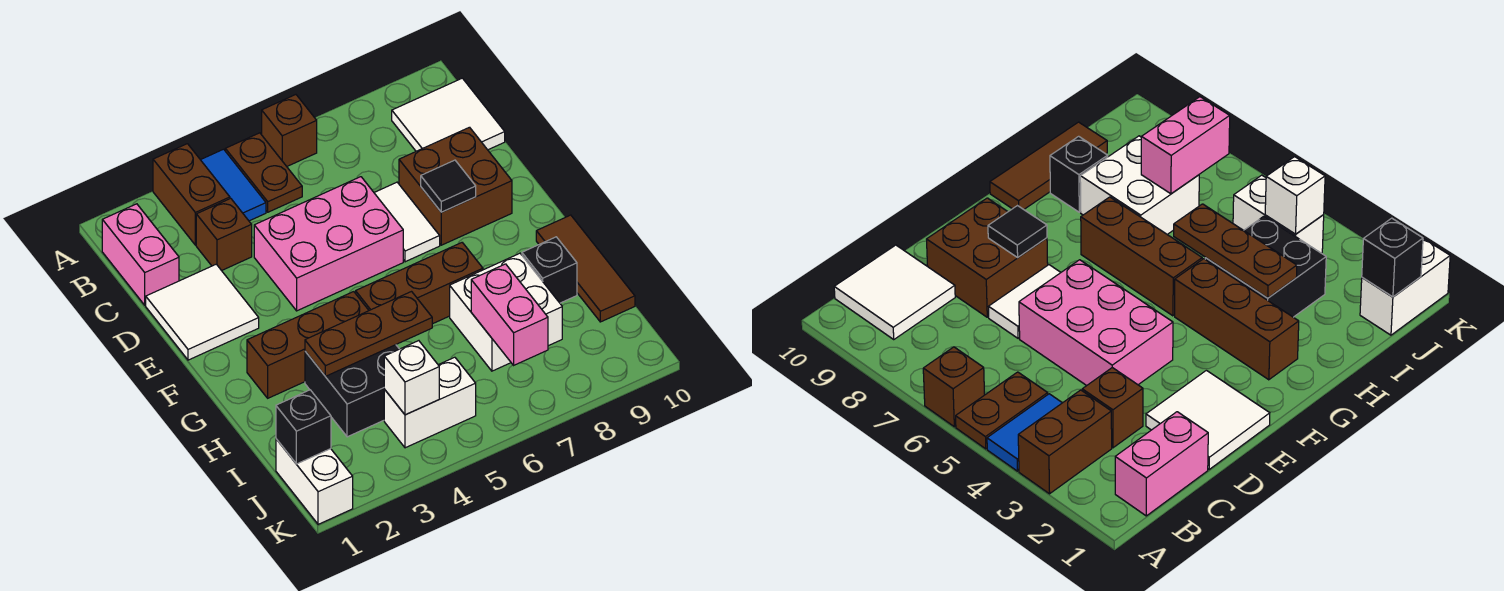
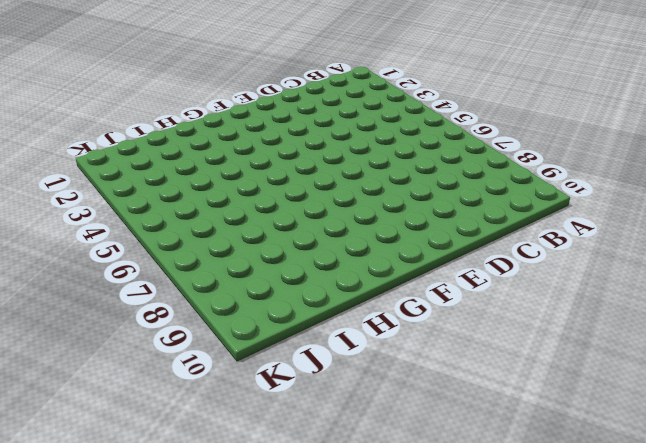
none -> brown brick A3:B3 level 1
none -> blue tile A4:B4 level 1
none -> brown plate A5:B5 level 1

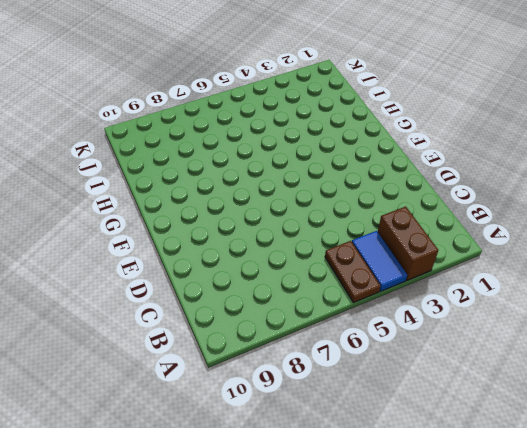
none -> brown brick A6 level 1
none -> pink brick B1:C1 level 1
none -> white tile B9:C10 level 1

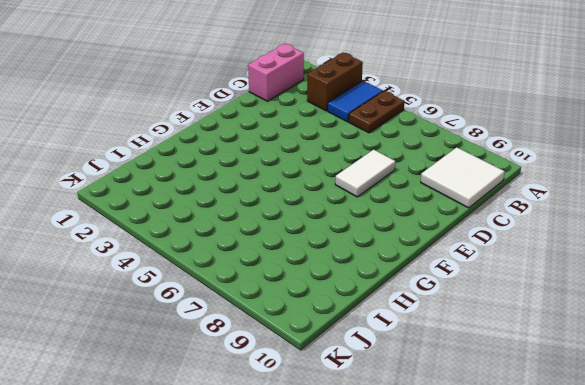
none -> brown brick A6 level 1
none -> brown brick C3 level 1
none -> white tile D1:E2 level 1

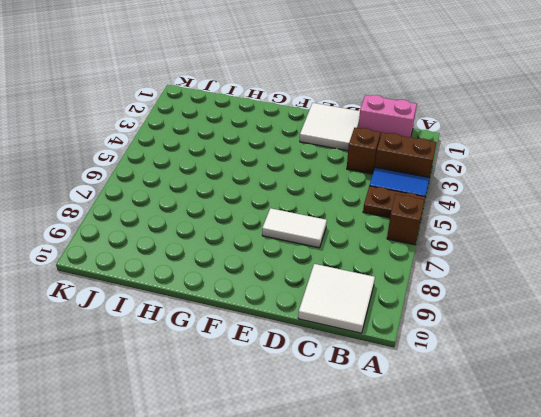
none -> pink brick D4:E6 level 1
none -> brown brick D8:E9 level 1
none -> brown brick G2:G4 level 1

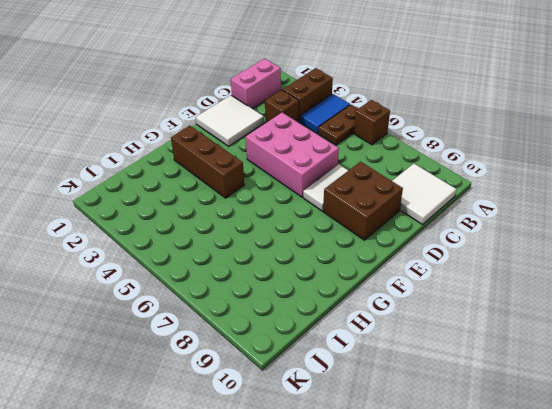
none -> brown brick G5:G7 level 1
none -> brown tile G10:I10 level 1
none -> black brick H3:I4 level 1

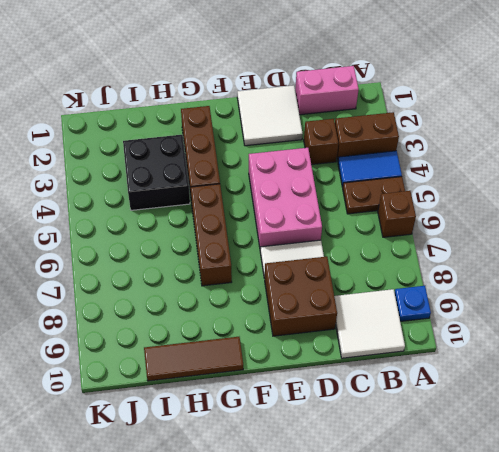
blue plate A9 level 1 -> none
none -> white brick H7:I8 level 1
none -> black brick H9 level 1
none -> white brick J1:K1 level 1

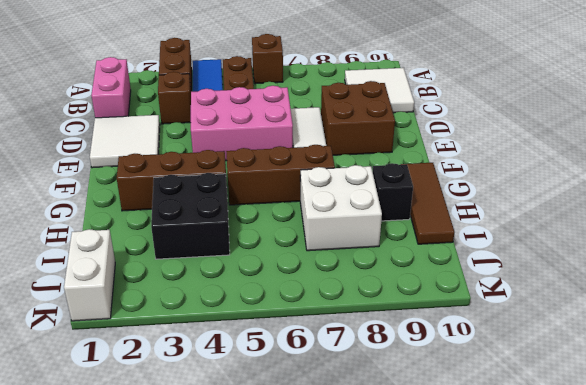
none -> white brick J4:J5 level 1
none -> black tile E8 level 2
none -> brown plate H3:H5 level 2

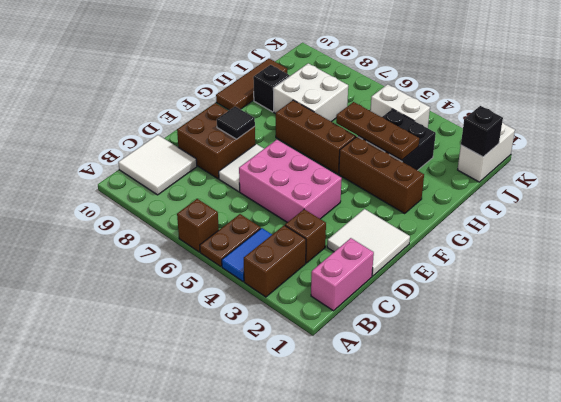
none -> pink brick I7:J7 level 2
none -> white brick J4 level 2

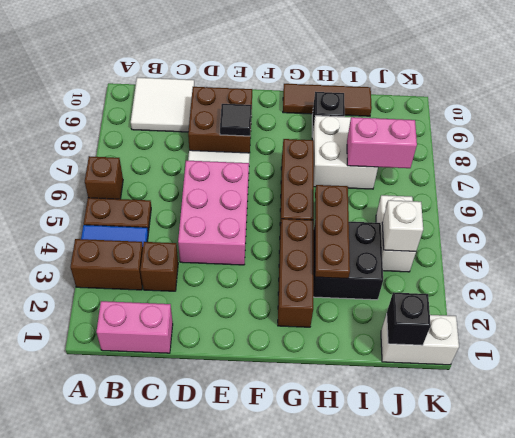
none -> white tile D1:E2 level 1

